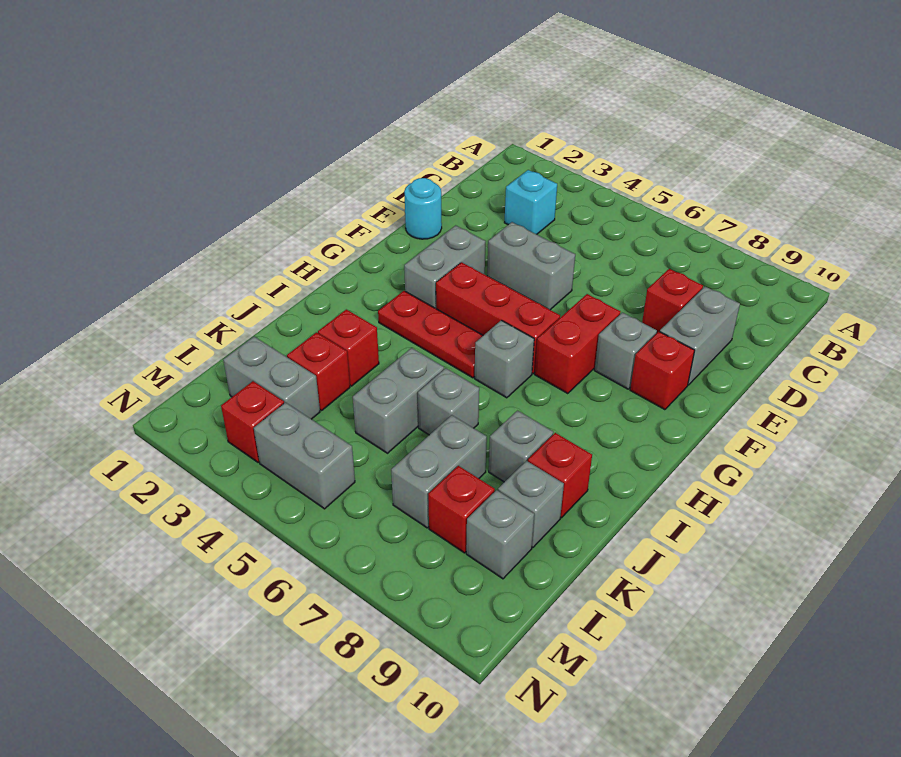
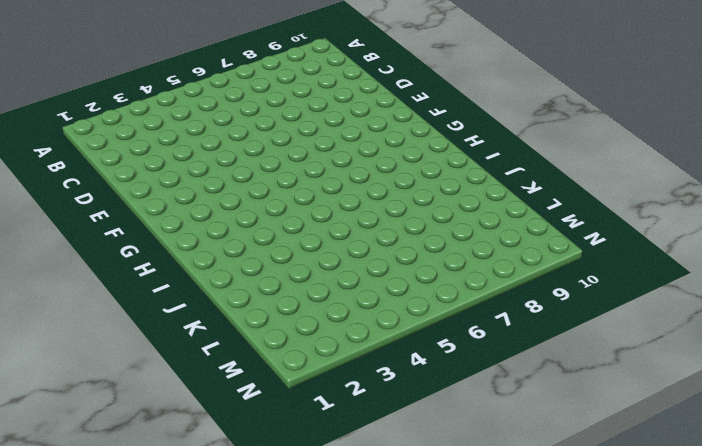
none -> cyan brick C3 level 1
none -> red brick D8 level 1
none -> grey brick D9:E9 level 1

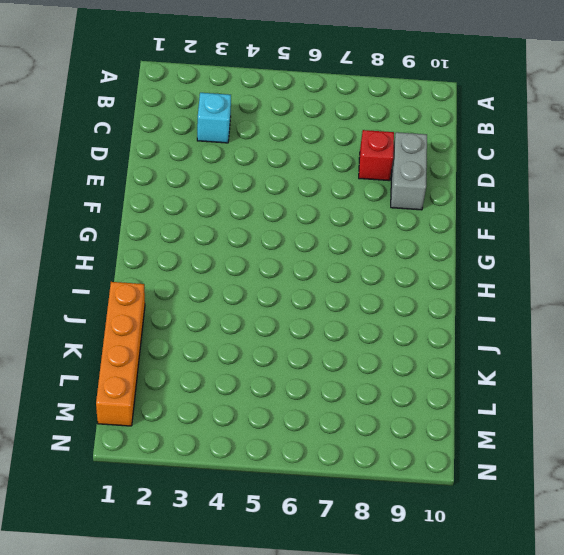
orange brick J1:M1 level 1 -> none
none -> cyan round brick E1 level 1
none -> grey brick E4:E5 level 1
none -> grey brick F3:G3 level 1

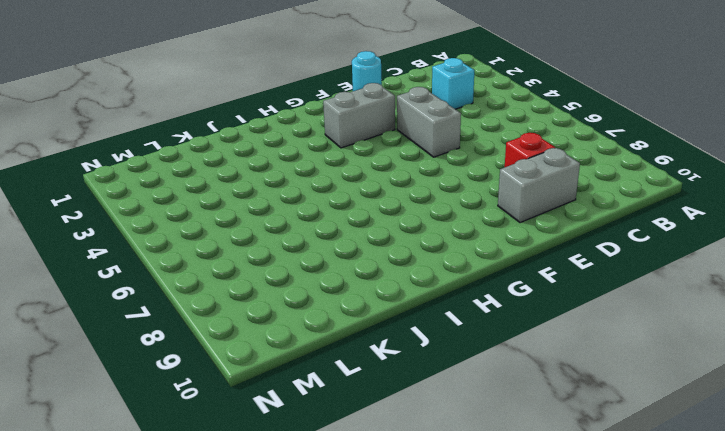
none -> red brick F7:G7 level 1
none -> grey brick F8 level 1
none -> red brick F9 level 1

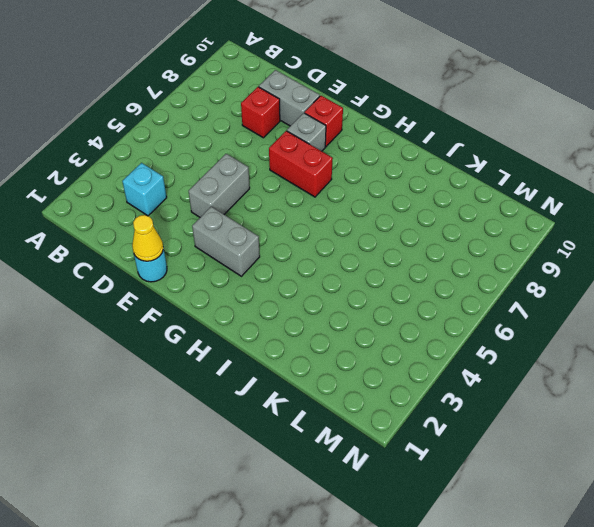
yellow cone E1 level 2 -> none
none -> red brick G4:G6 level 1
none -> red plate H3:H5 level 1
none -> grey brick H6 level 1

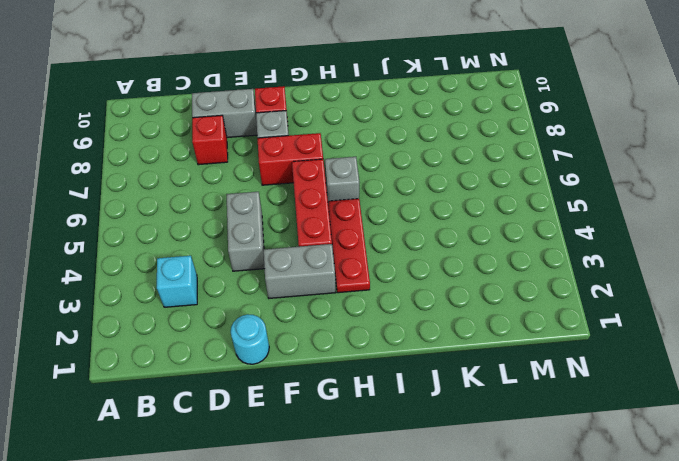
none -> red brick J3 level 1
none -> grey brick J5:K5 level 1
none -> grey brick J6 level 1

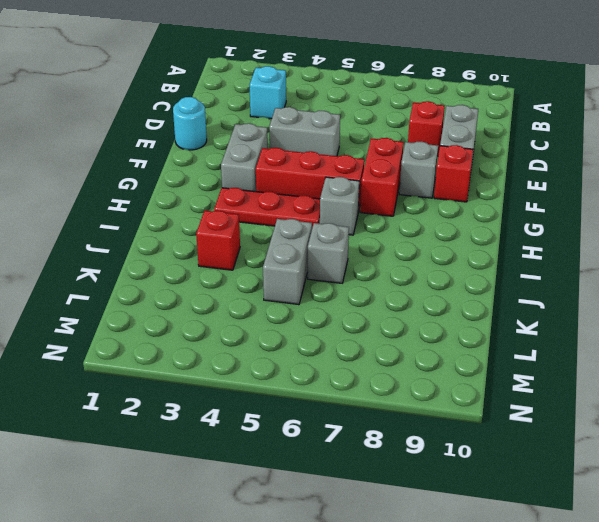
none -> grey brick J8 level 1
none -> red brick J9 level 1
none -> red brick K3 level 1

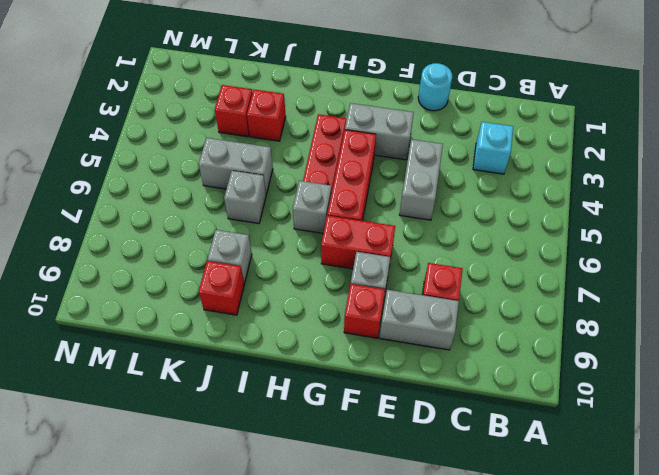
none -> grey brick K7:L7 level 1
none -> grey brick K9 level 1
none -> grey brick L2:L3 level 1

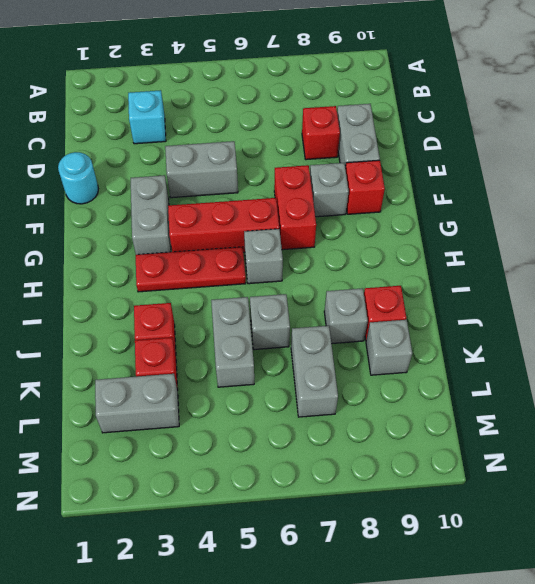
none -> red brick L8 level 1
none -> grey brick L9 level 1
none -> red brick M3 level 1

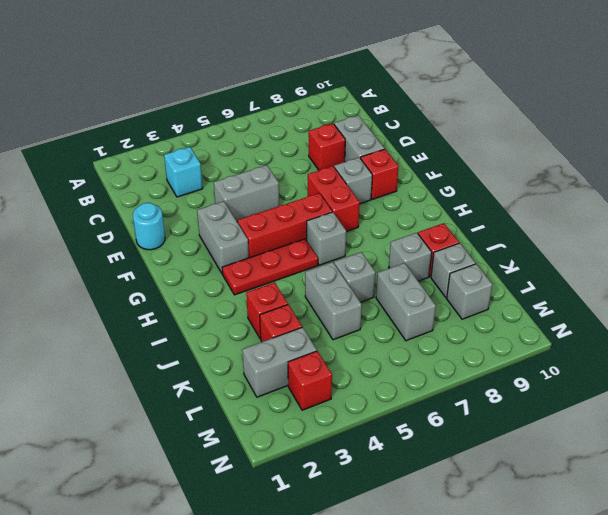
none -> red brick L8 level 1
none -> grey brick M4:M5 level 1

